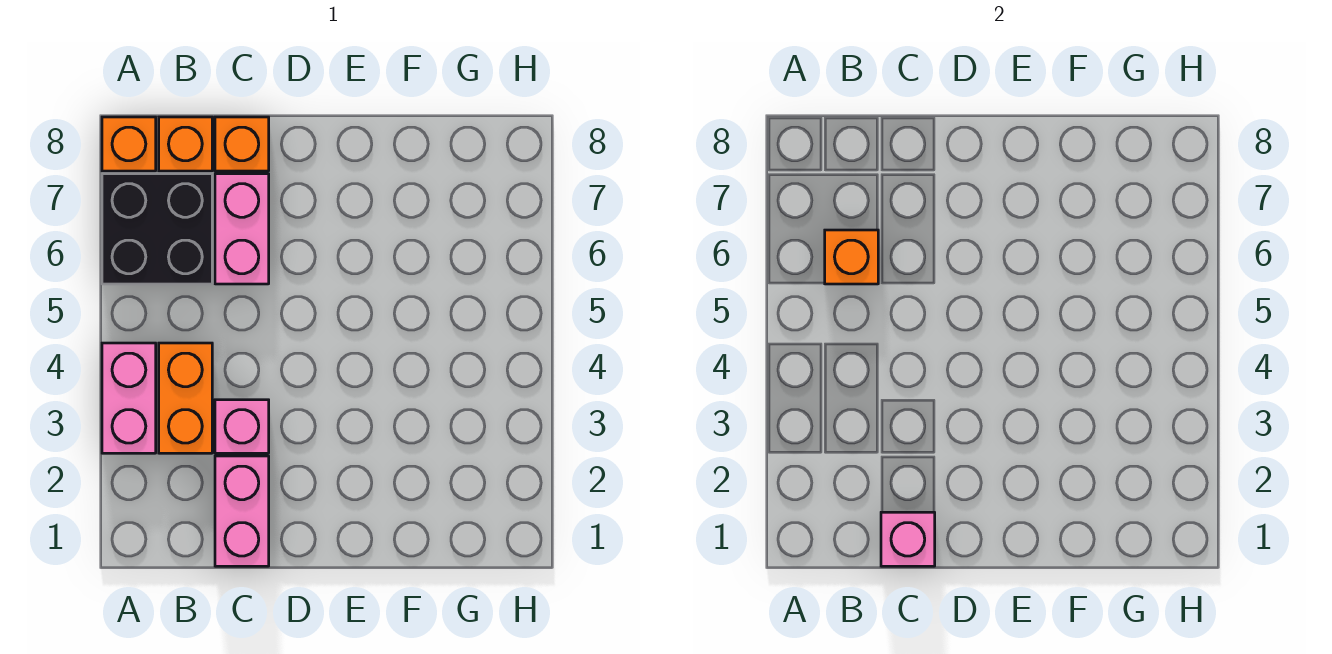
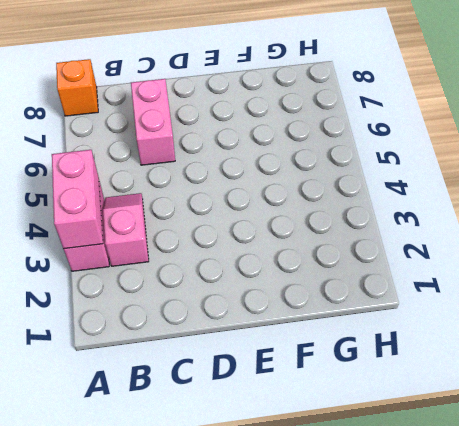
pink brick A3:A4 level 2 -> pink brick C1:C2 level 1
pink slope B3:B4 level 1 top 3 -> orange brick B3:B4 level 1
none -> black brick A6:B7 level 1
none -> orange brick B8 level 1

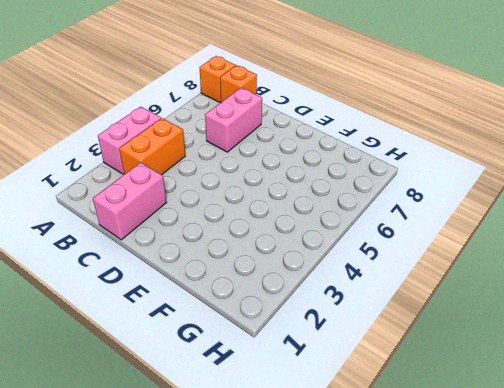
none -> black brick A6:B7 level 1
none -> pink brick C3 level 1

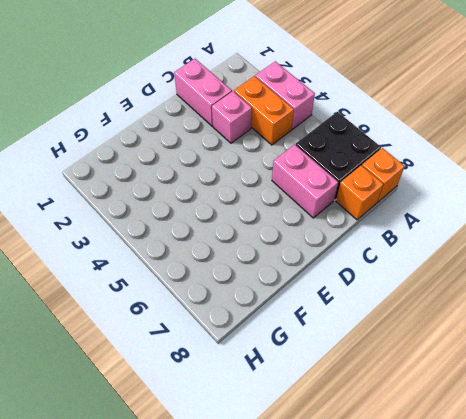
none -> orange brick C8 level 1
none -> orange brick B6 level 2

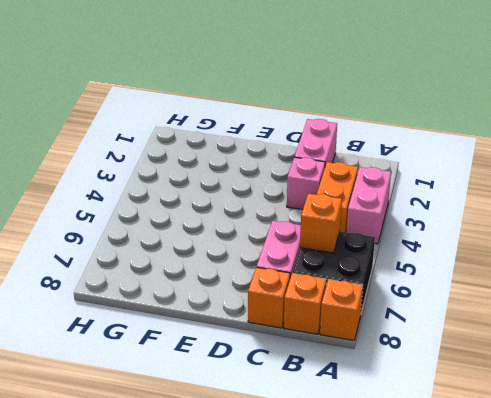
none -> pink brick C1 level 2

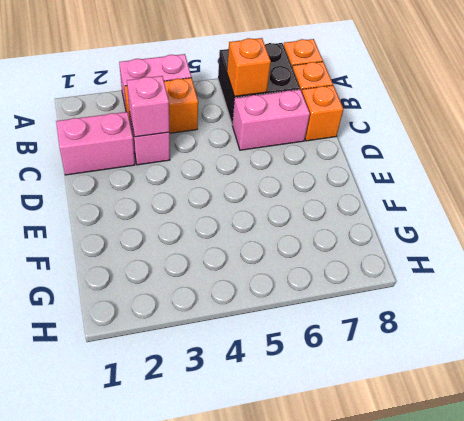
pink brick C3 level 2 -> pink brick C1 level 2

